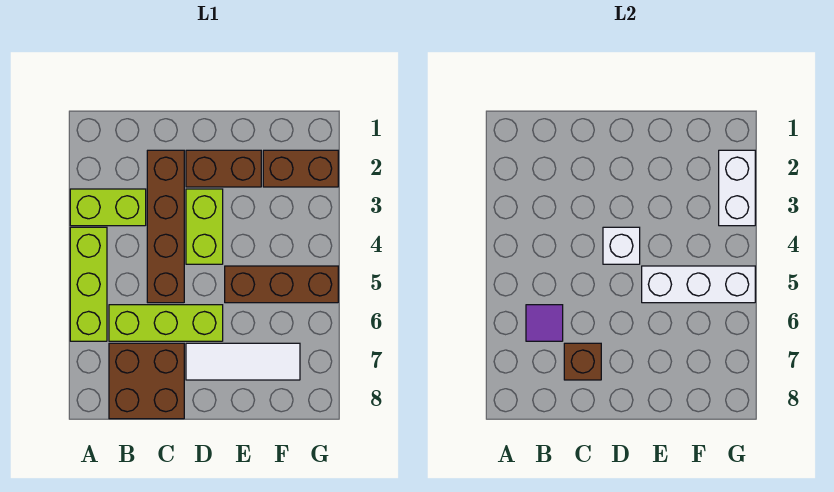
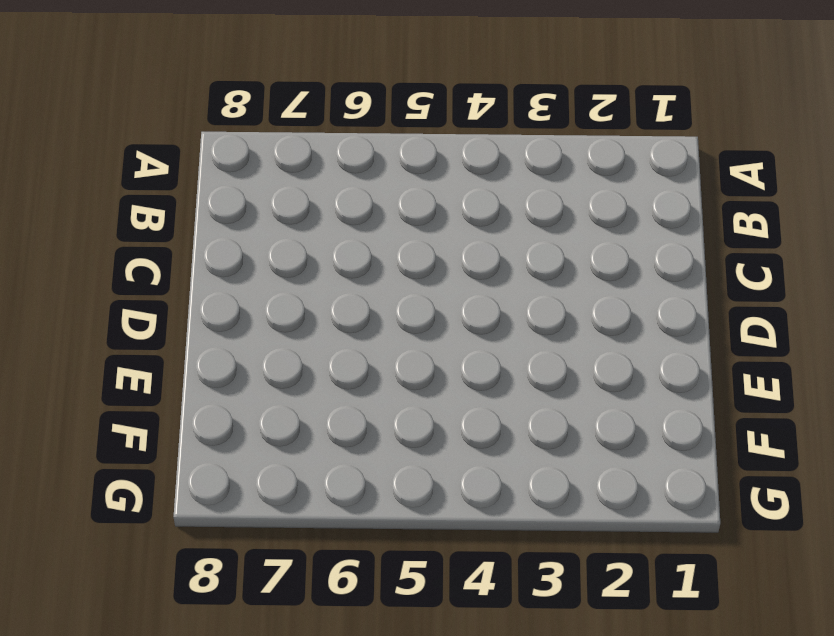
none -> lime brick A3:B3 level 1
none -> lime brick A4:A6 level 1
none -> lime brick B6:D6 level 1

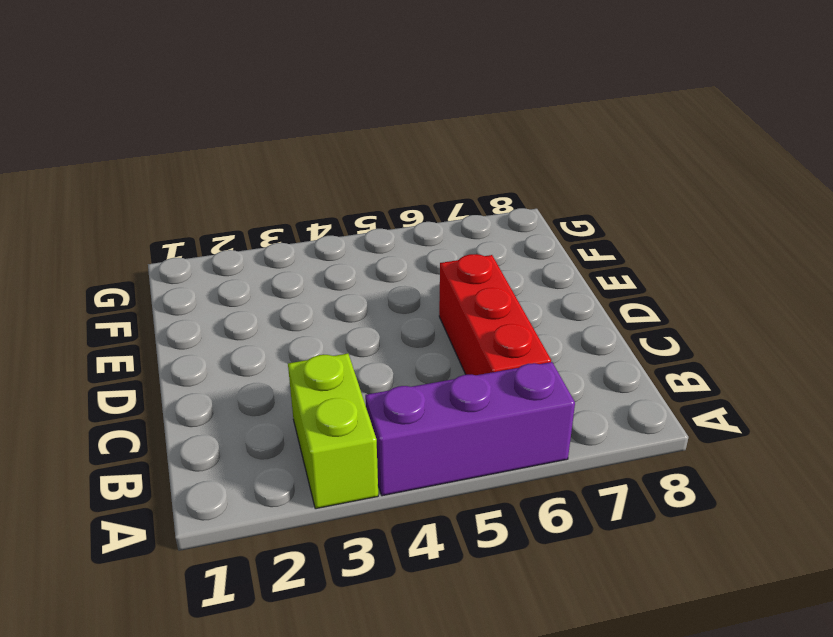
purple brick A4:A6 level 1 -> lime brick A4:A6 level 1
red brick B6:D6 level 1 -> lime brick B6:D6 level 1
none -> brown brick B7:C8 level 1
none -> brown brick C2:C5 level 1
none -> brown brick D2:E2 level 1

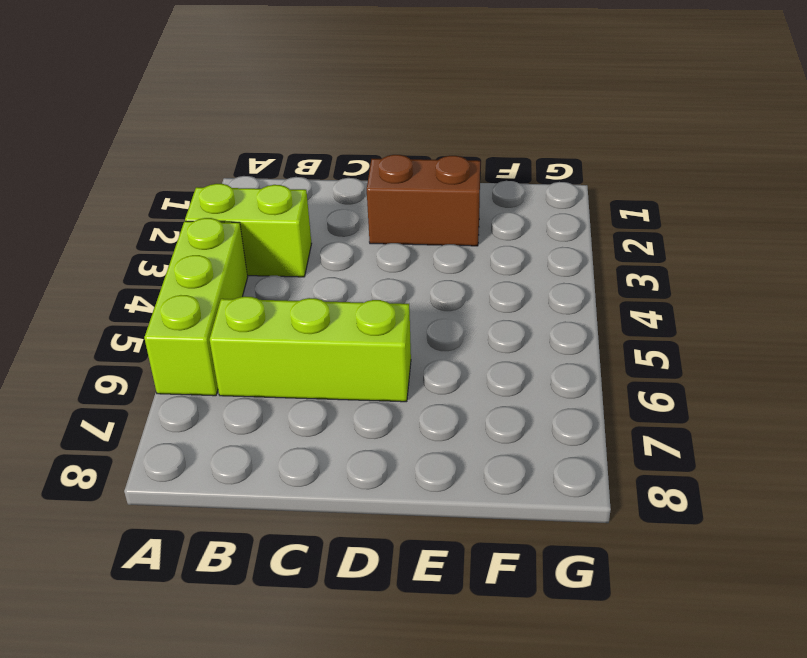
none -> brown brick B7:C8 level 1
none -> brown brick C2:C5 level 1
none -> lime brick D3:D4 level 1

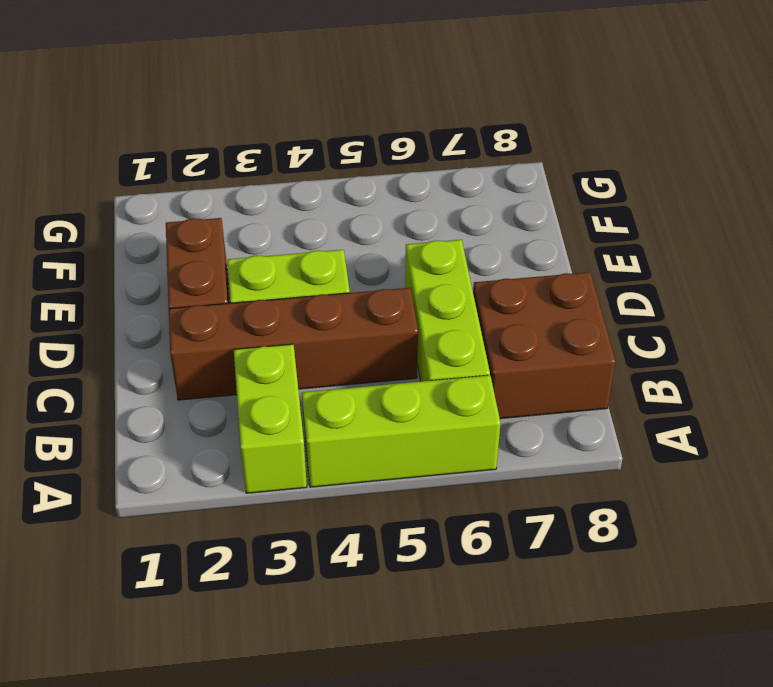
none -> white tile D7:F7 level 1
none -> brown brick E5:G5 level 1
none -> brown brick F2:G2 level 1

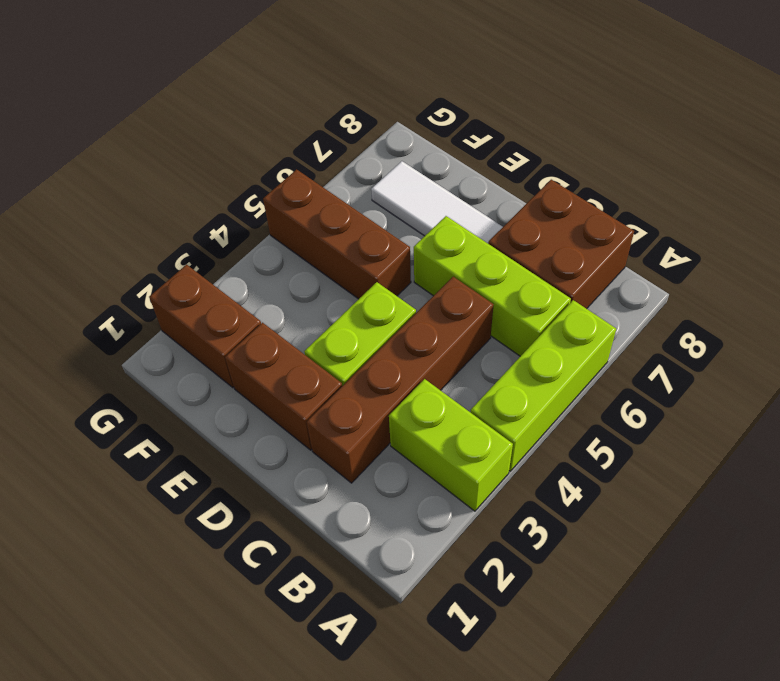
none -> purple tile B6 level 2
none -> brown brick C7 level 2
none -> white brick D4 level 2

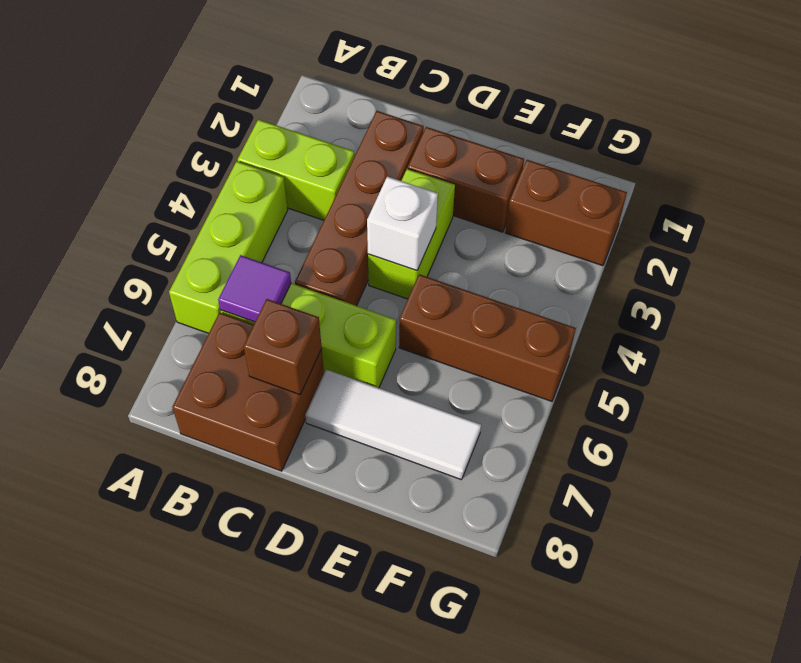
none -> white brick E5:G5 level 2
none -> white brick G2:G3 level 2

